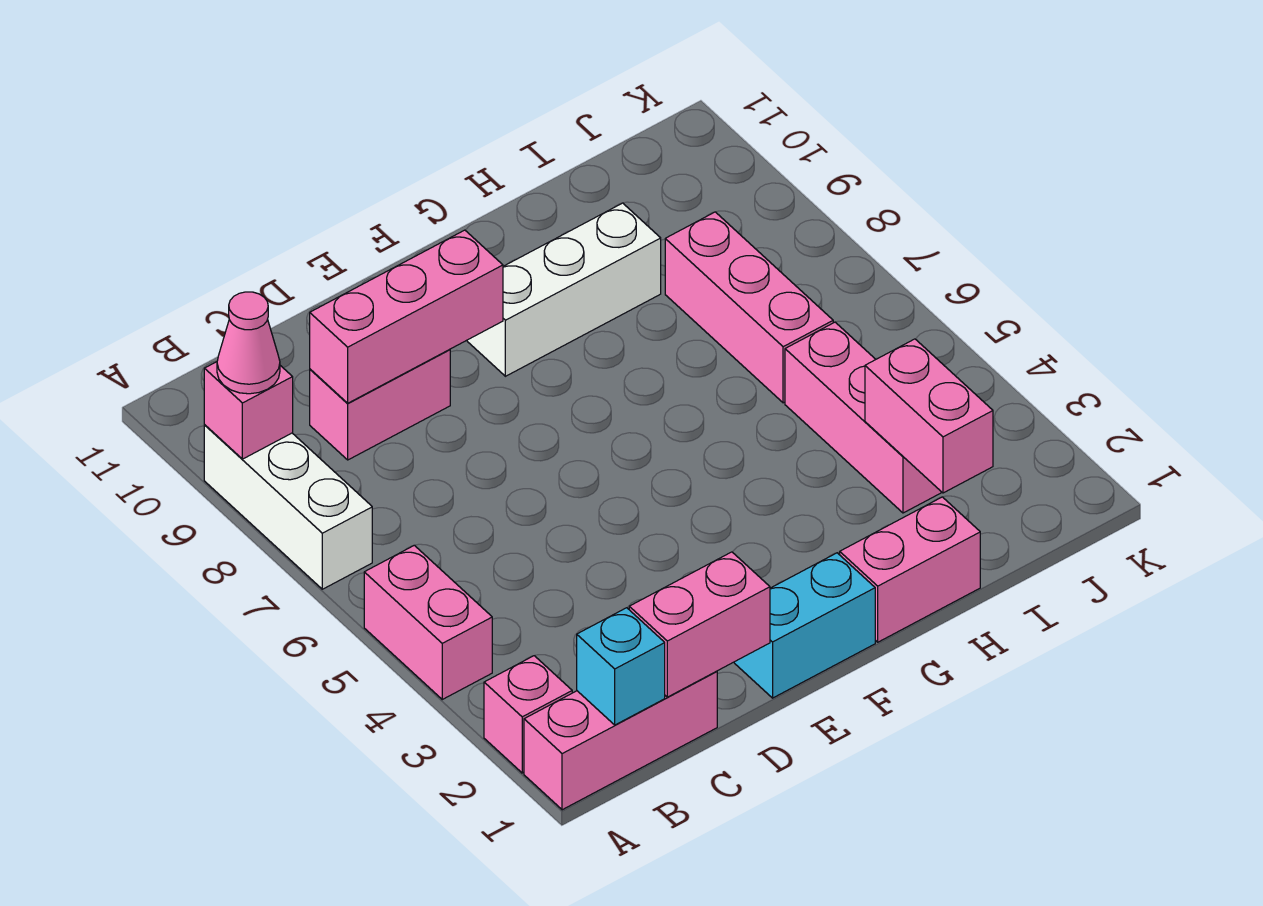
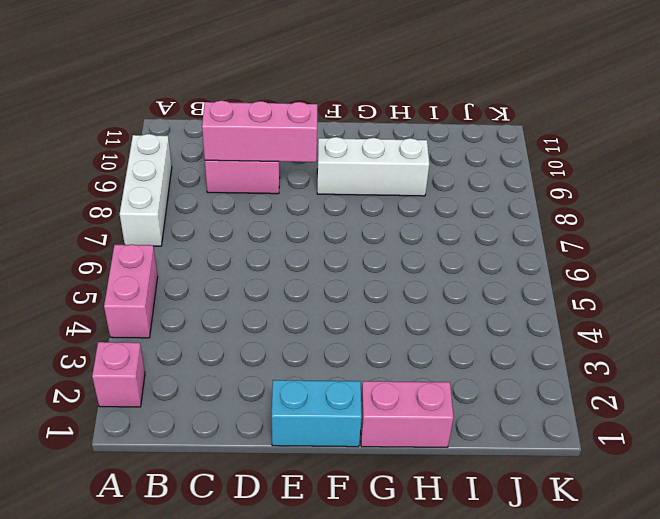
none -> pink brick A1:C1 level 1
none -> pink brick I3:I5 level 1
none -> pink brick I6:I8 level 1

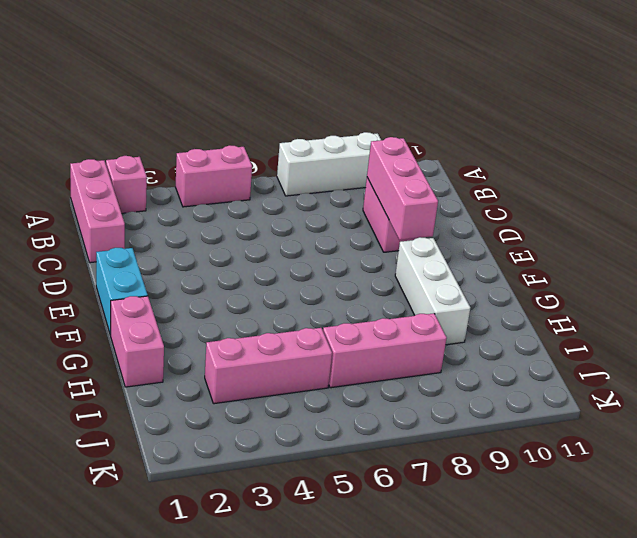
none -> pink brick A9 level 2
none -> cyan brick B1 level 2
none -> pink brick C1:D1 level 2

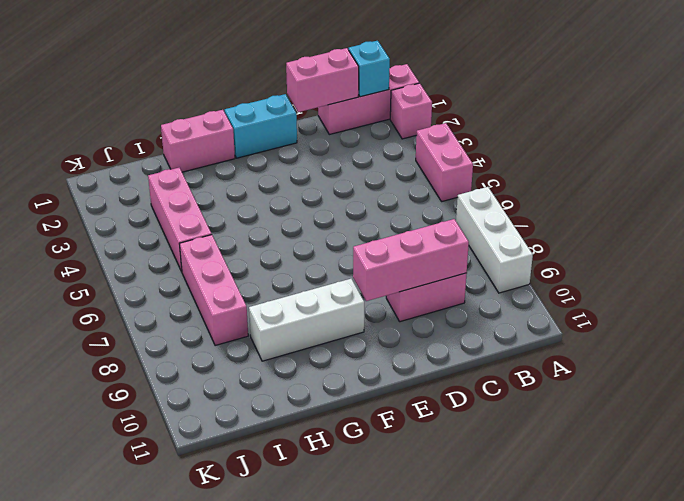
none -> pink brick A9 level 2
none -> pink brick I2:I3 level 2
none -> pink cone A9 level 3

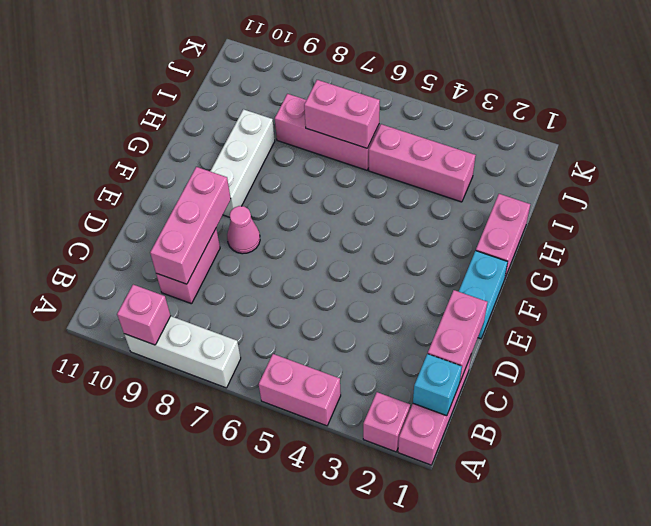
pink cone E8 level 1 -> pink cone A9 level 3
pink brick I6:I7 level 2 -> pink brick I2:I3 level 2

